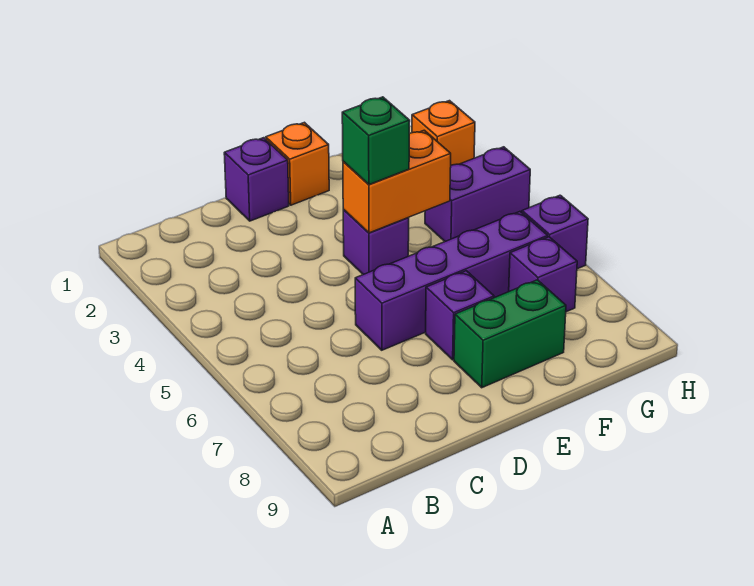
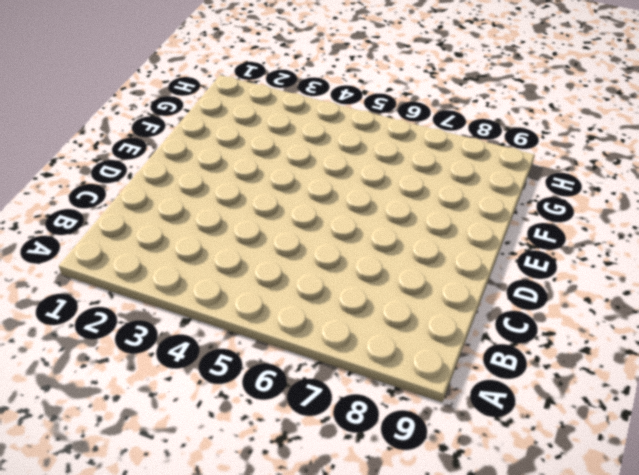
none -> purple brick D1 level 1
none -> purple brick D6:G6 level 1
none -> orange brick E1 level 1

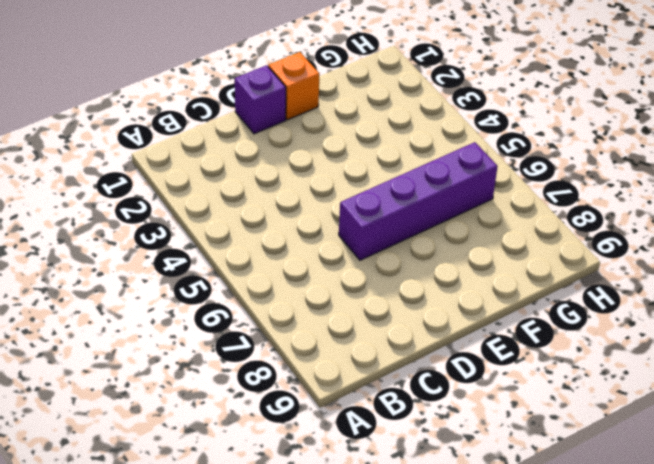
none -> purple brick E4 level 1
none -> purple brick E7 level 1
none -> green brick E8:F8 level 1

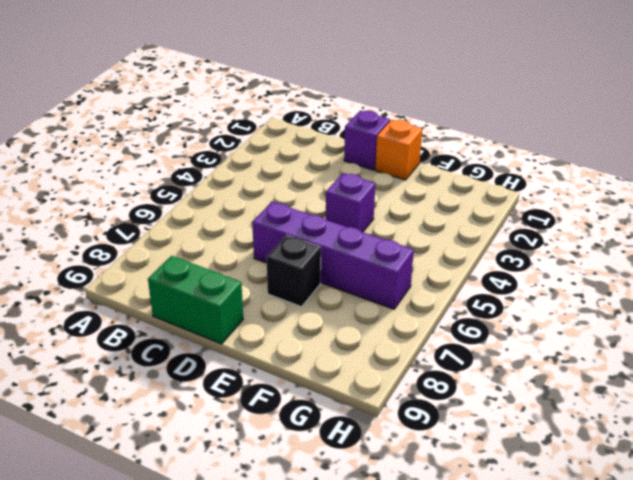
green brick C9:D9 level 1 -> green brick E8:F8 level 1
black brick E7 level 1 -> purple brick E7 level 1
none -> purple brick G4:H4 level 1
none -> purple brick G7 level 1
none -> orange brick H2 level 1

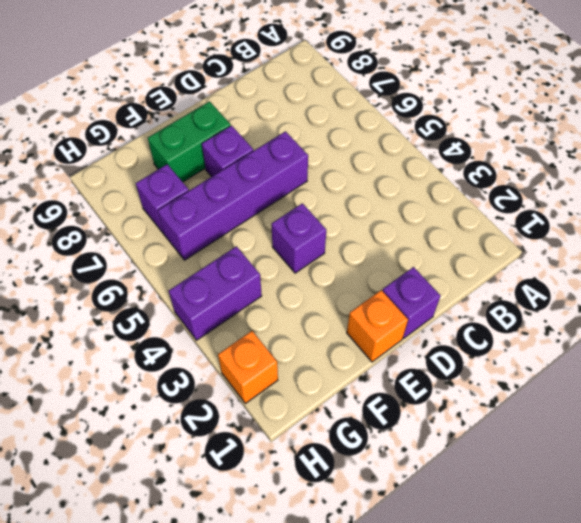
none -> purple brick H6 level 1
none -> orange brick E4:F4 level 2
none -> green brick E4 level 3

